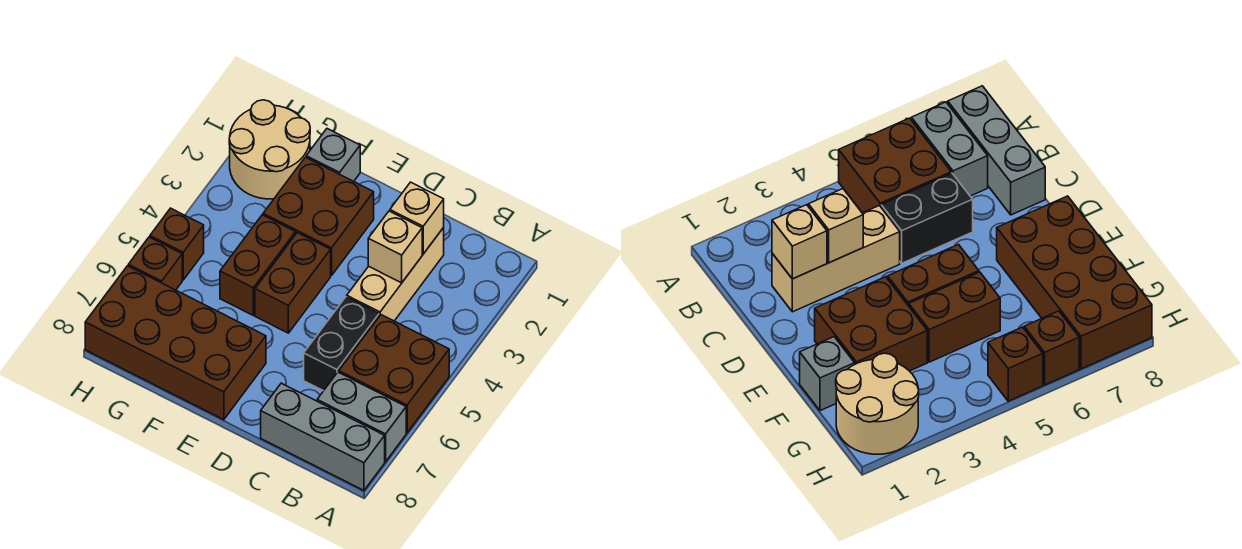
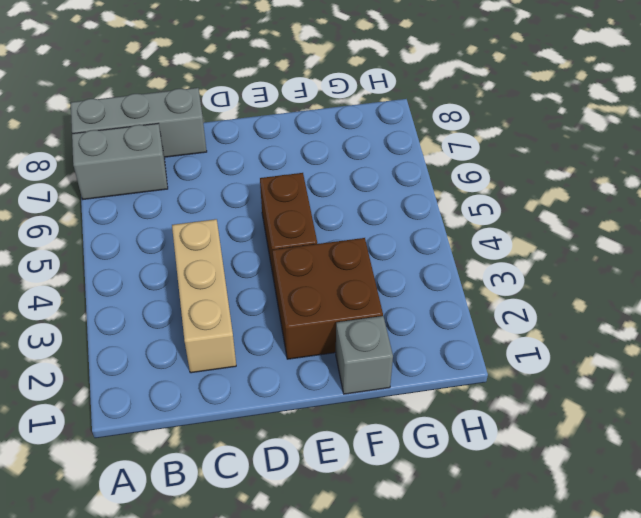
none -> brown brick A5:B6 level 1
none -> black brick C5:C6 level 1
none -> brown brick E7:H8 level 1

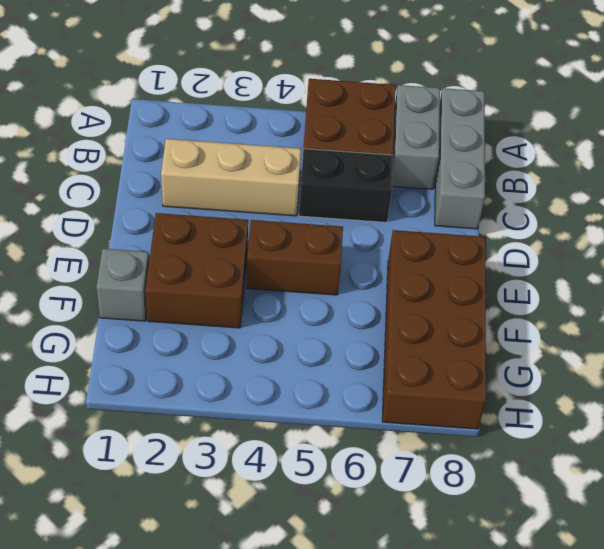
none -> brown brick F4:F5 level 1
none -> tan round brick G1:H2 level 1
none -> brown brick H5 level 1

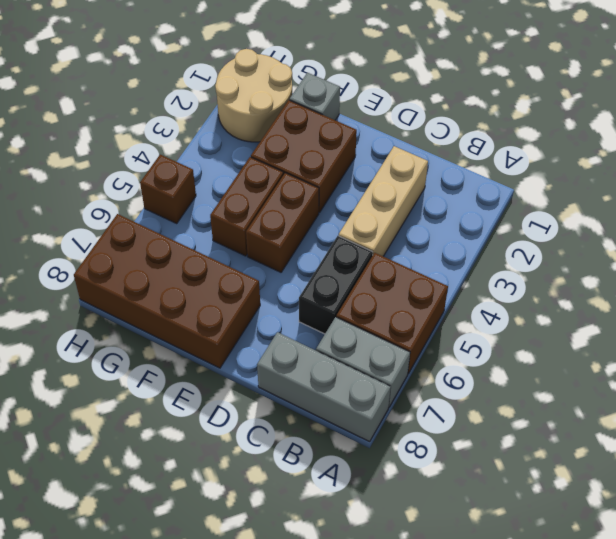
none -> brown brick H6 level 1
none -> tan brick C2 level 2
none -> tan brick C3 level 2

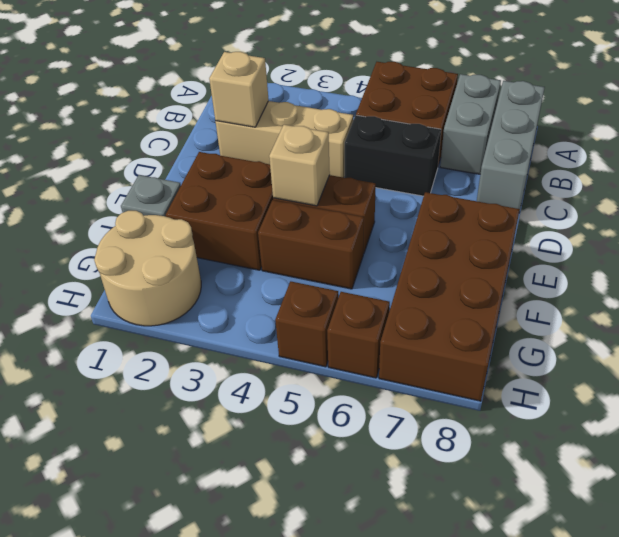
tan brick E4 level 2 -> tan brick C3 level 2

